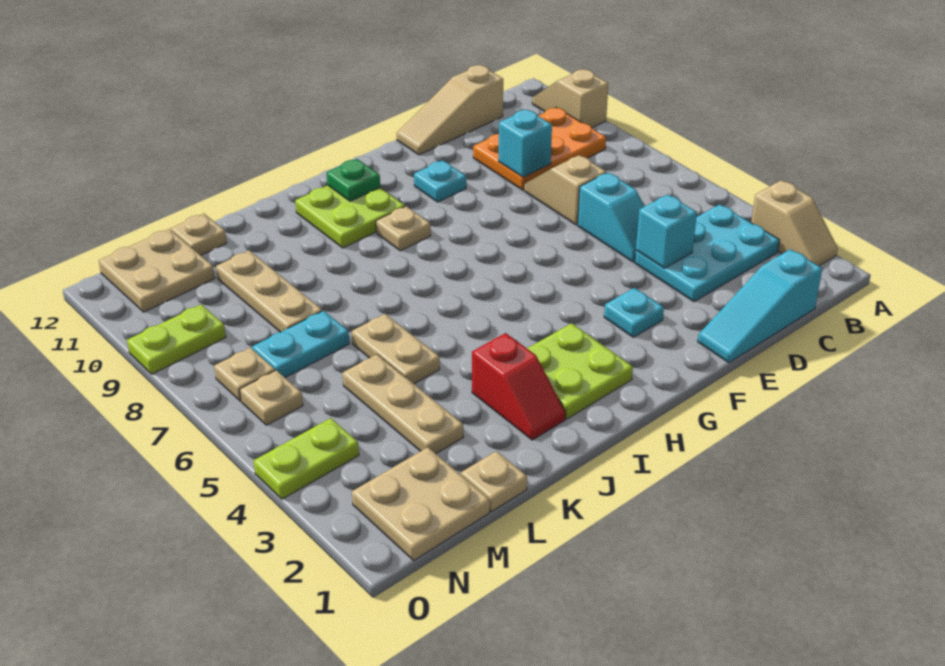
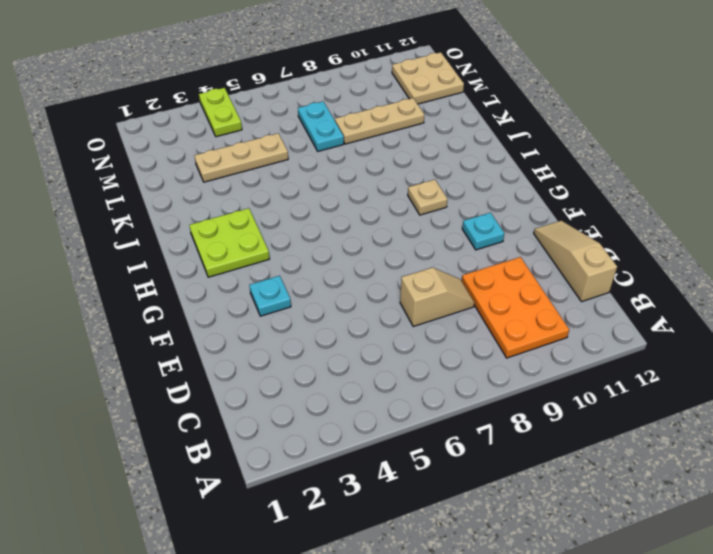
none -> tan slope A2:A3 level 1 top 3
none -> tan slope A10:A11 level 1 top 10
none -> cyan plate B3:D4 level 1

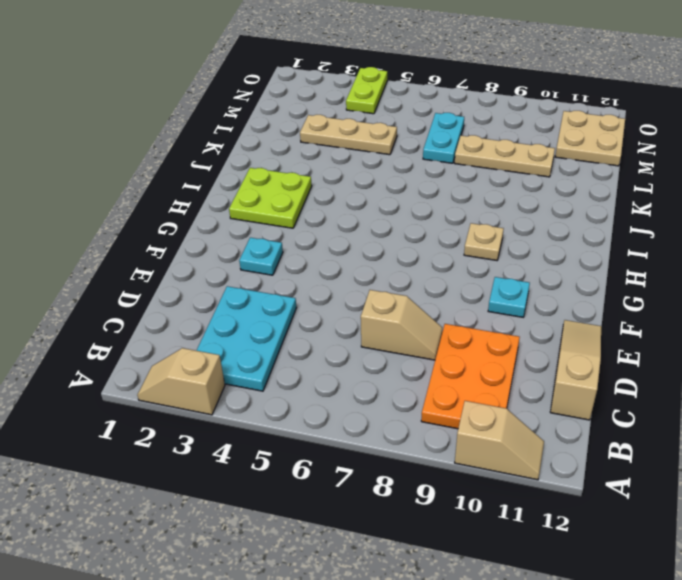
none -> cyan slope C1:E1 level 1 top C
none -> cyan slope D5:D6 level 1 top 6
none -> lime plate H10:I11 level 1

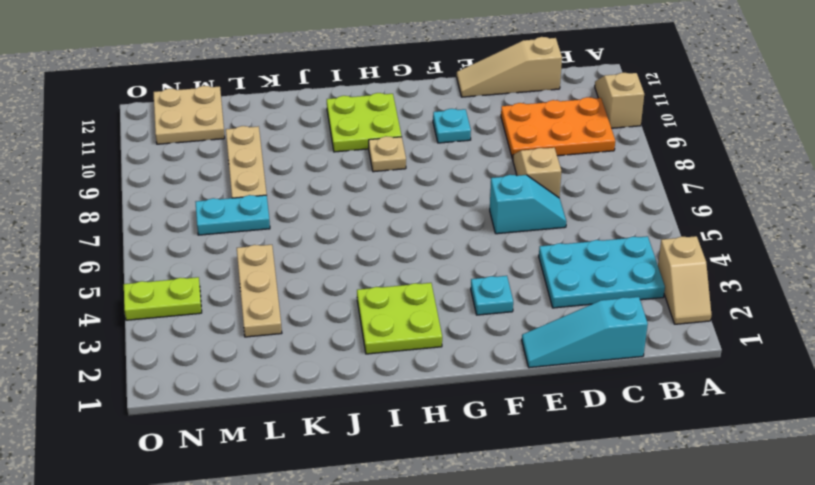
cyan slope D6:E6 level 1 top E -> cyan slope D5:D6 level 1 top 6
none -> red slope J2:J3 level 1 top 3
none -> tan plate K5:K6 level 1
none -> tan plate L1 level 1

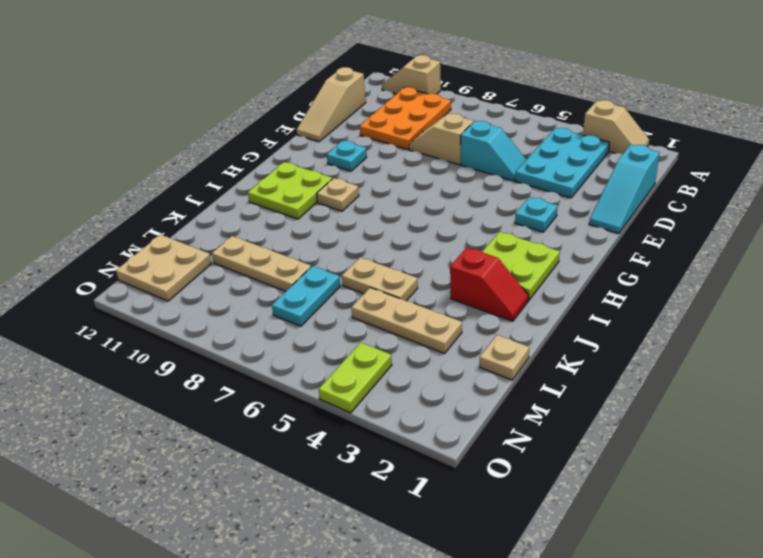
none -> tan plate L12 level 1
none -> tan plate M1:N2 level 1
none -> tan plate N6 level 1

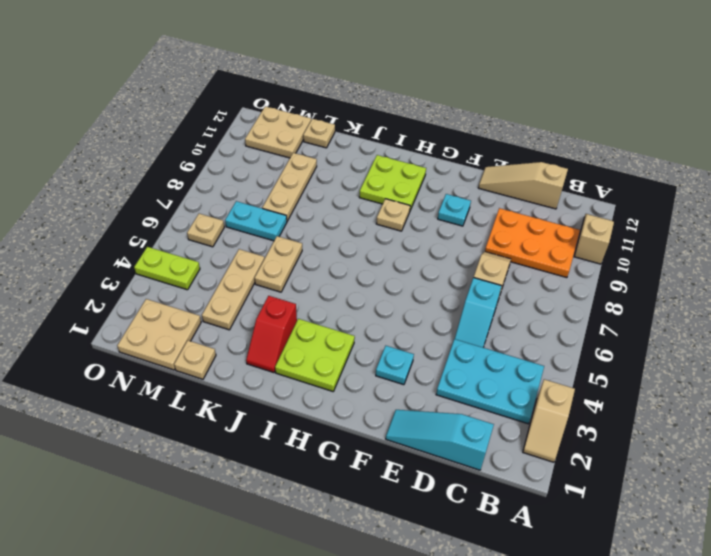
none -> tan plate N7 level 1
none -> lime plate N9:O9 level 1
none -> cyan brick D4 level 2

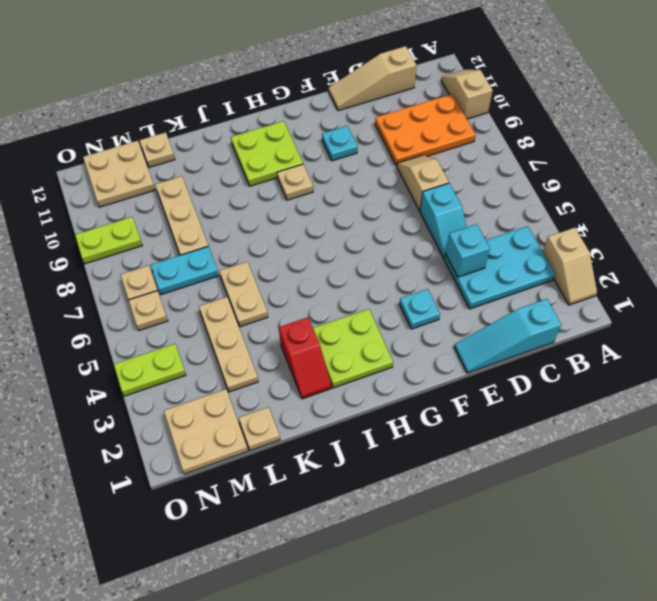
none -> cyan brick D9 level 2
none -> green plate H11 level 2

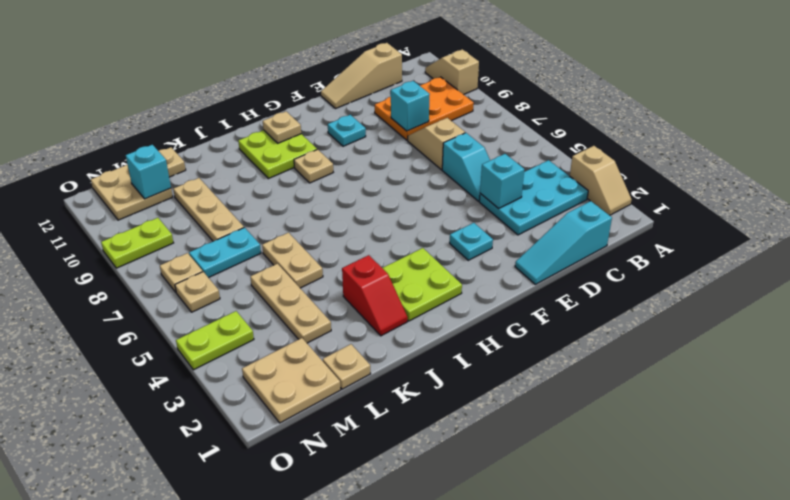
tan plate H11 level 2 -> green plate H11 level 2
cyan brick M11 level 2 -> none

